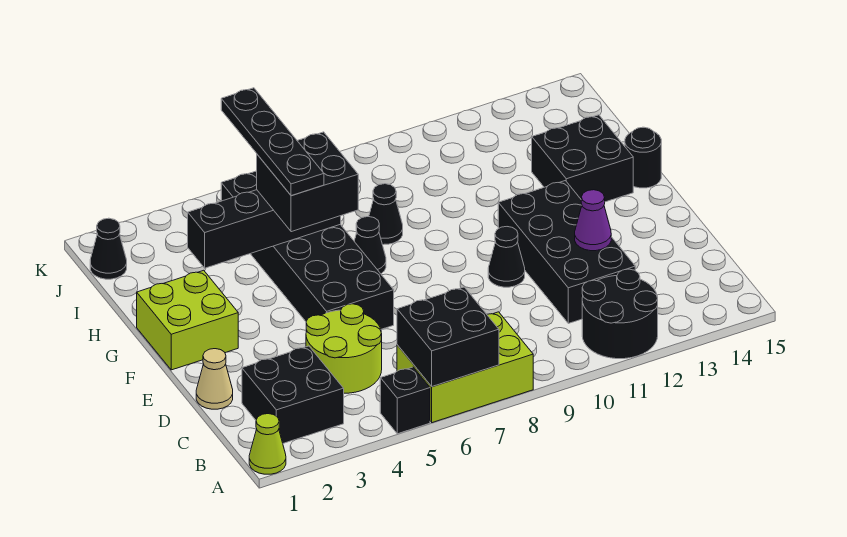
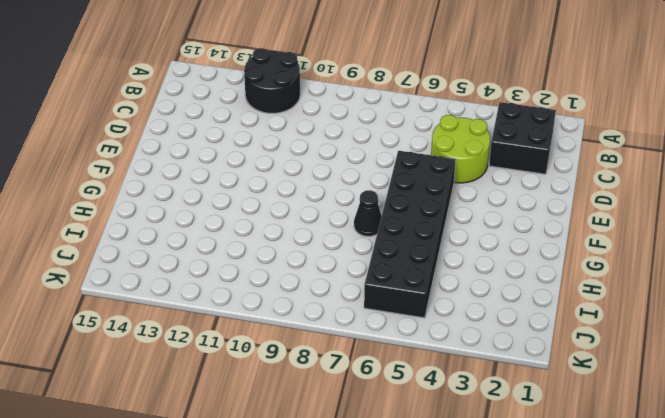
none -> lime cone A1 level 1
none -> black brick A5 level 1
none -> lime brick A6:B8 level 1

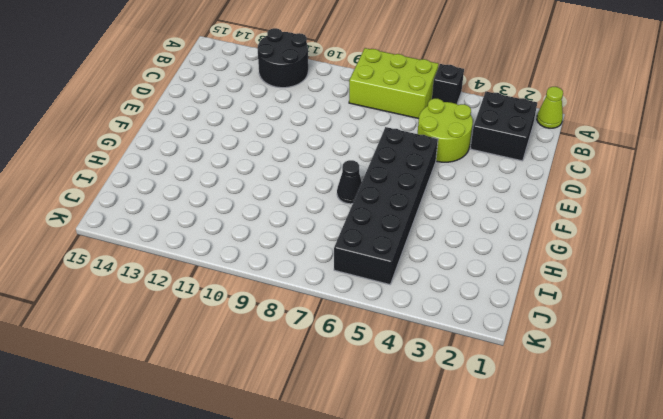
none -> black brick C11:F12 level 1
none -> tan cone D1 level 1
none -> black cone E10 level 1

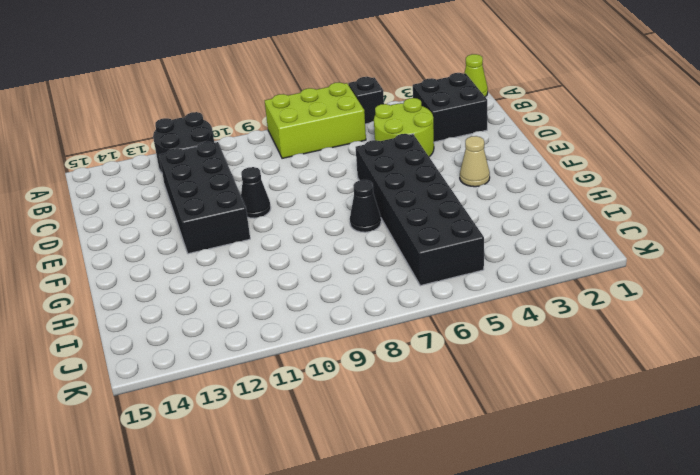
tan cone F3 level 1 -> tan cone D1 level 1
none -> lime brick F1:G2 level 1
none -> black brick G13:H14 level 1
none -> black round brick G15 level 1

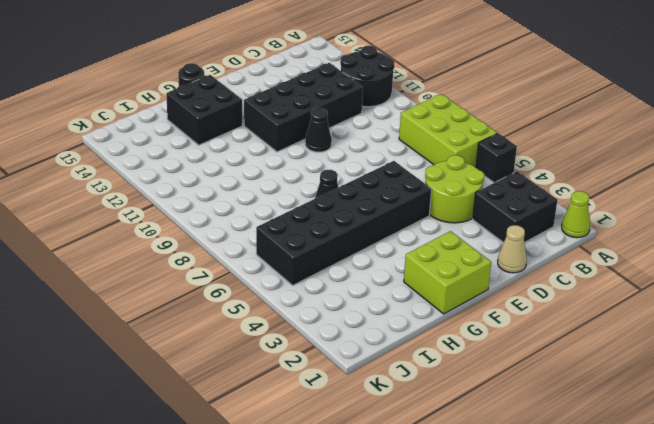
none -> black cone H8 level 1
none -> black cone J1 level 1
none -> black brick A6:B7 level 2

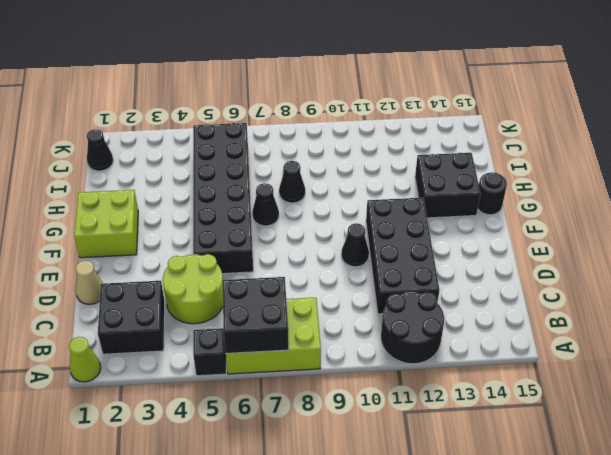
none -> purple cone D12 level 2
none -> black brick H3:H6 level 2
none -> black brick G5:H6 level 3

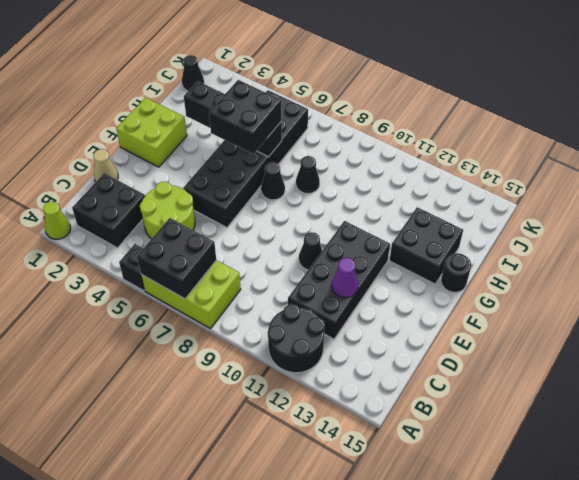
none -> black plate G5:J5 level 4

